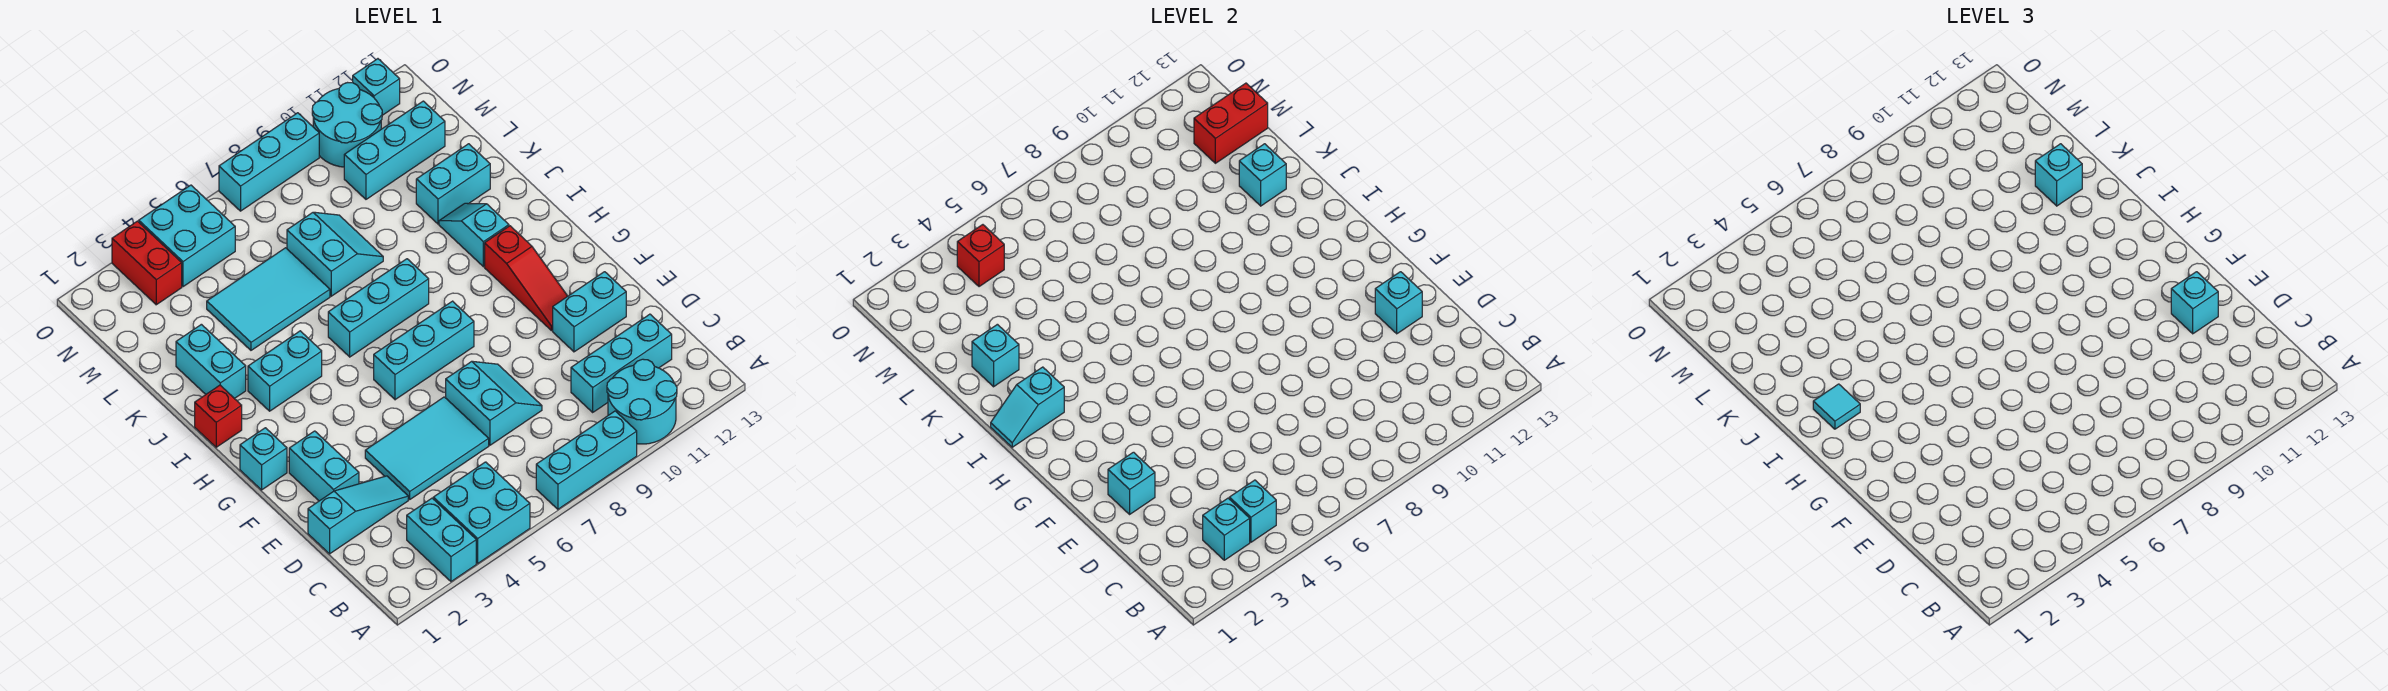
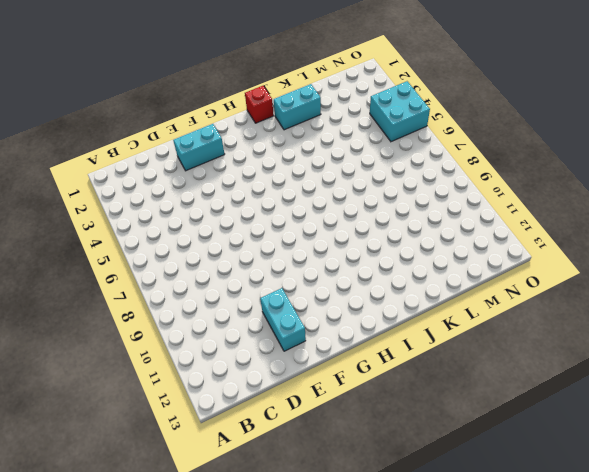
none -> cyan brick A3:B3 level 1
none -> cyan brick A4:B5 level 1
none -> cyan brick A7:A9 level 1
none -> cyan round brick A10:B11 level 1

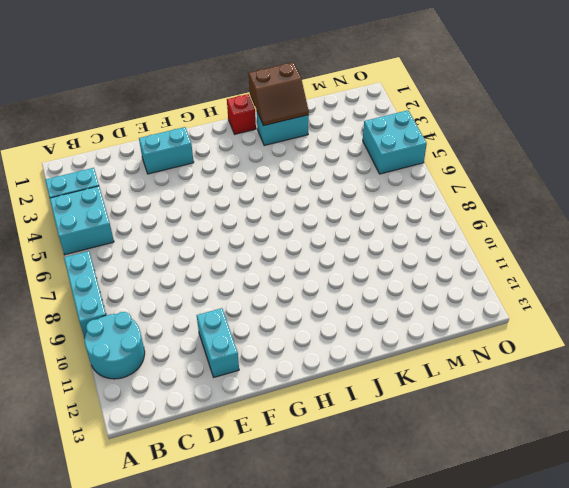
brown slope J1:K2 level 2 top 1 -> cyan brick K2 level 2
none -> cyan brick C10:C12 level 1
none -> cyan slope D1:D3 level 1 top 1
none -> cyan tile D4:E6 level 1
none -> cyan slope D7:E8 level 1 top 7

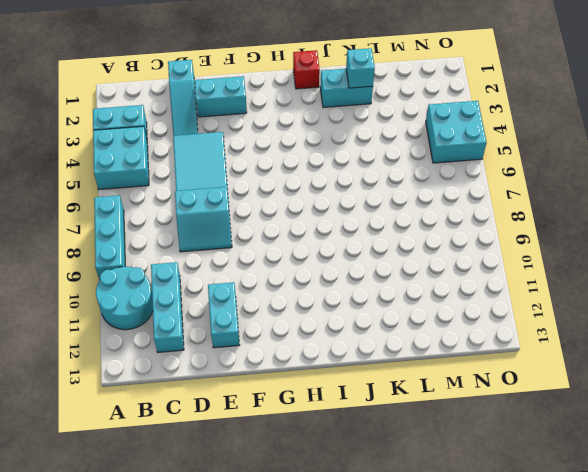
none -> red slope F11:H11 level 1 top H
none -> cyan brick G1 level 1
none -> cyan brick G6:G8 level 1
none -> cyan brick I3:I4 level 1

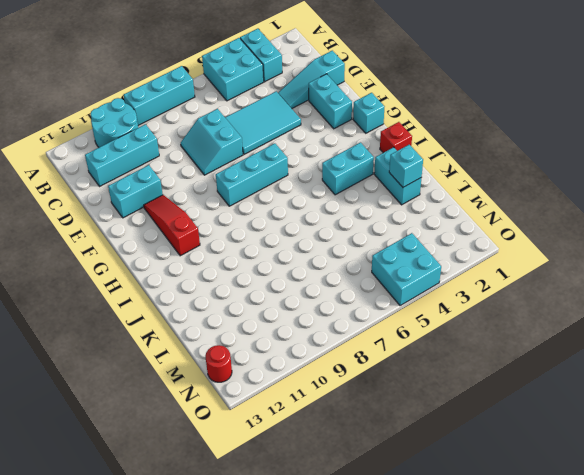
red round brick N13 level 1 -> none
none -> cyan brick I6:I8 level 1
none -> cyan slope I11:J11 level 1 top I
none -> cyan tile K4:L6 level 1
none -> cyan slope K7:L8 level 1 top 7

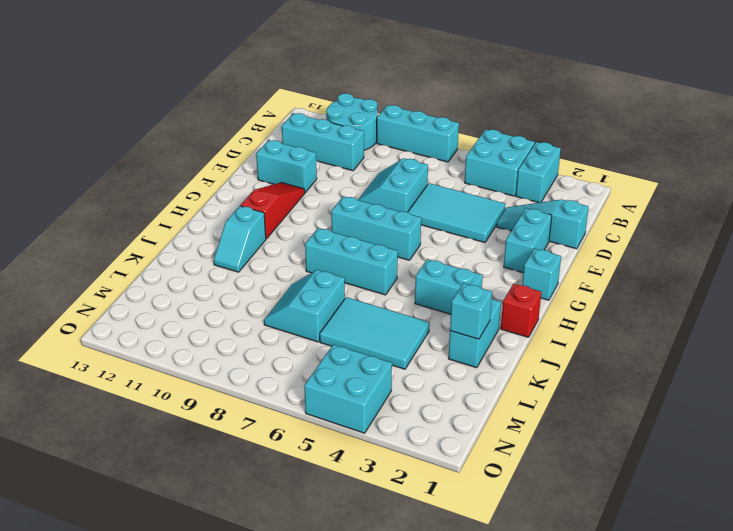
none -> cyan brick K11:K12 level 1
none -> cyan brick M10:M12 level 1
none -> red brick N3:O3 level 1
none -> cyan round brick N10:O11 level 1

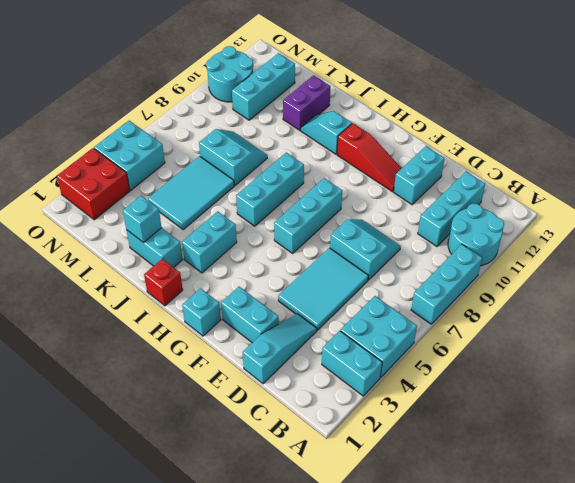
purple brick K11:K12 level 1 -> cyan brick K11:K12 level 1
red brick N2:O3 level 1 -> red brick N3:O3 level 1
none -> cyan brick O7:O9 level 1
none -> cyan brick O12 level 1
none -> cyan brick B3 level 2
none -> cyan brick B4 level 2

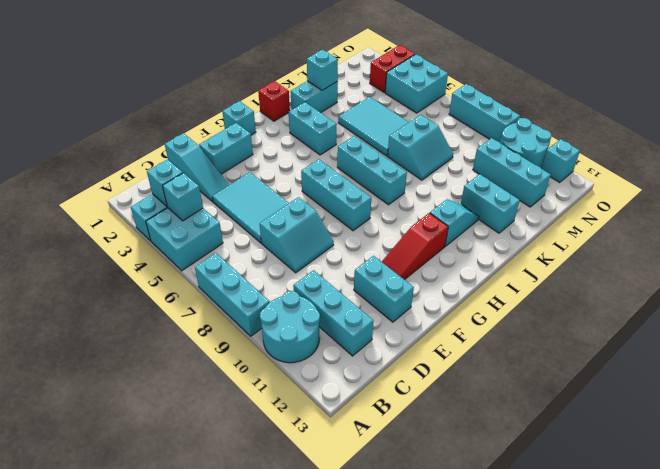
none -> cyan brick E2 level 2
none -> cyan brick E12 level 2
none -> cyan slope I1:I2 level 2 top 2
none -> cyan brick K12 level 2

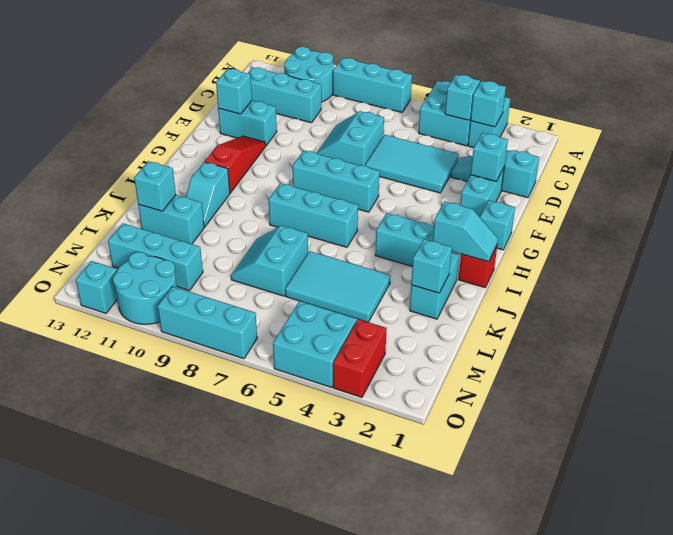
none -> red brick M12:M13 level 2
none -> red brick N4 level 2
none -> cyan brick E12 level 3
none -> cyan tile I2 level 3

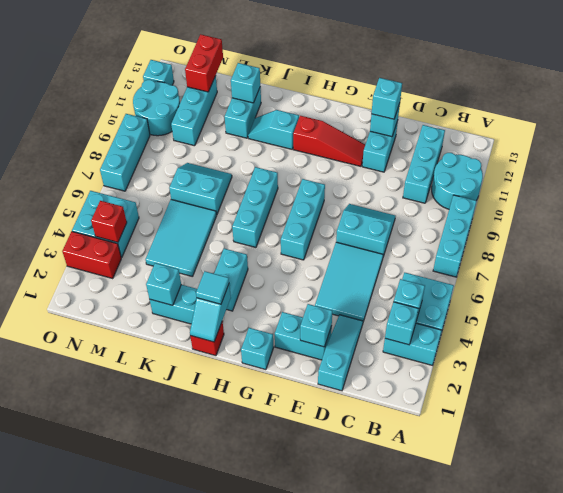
none -> cyan brick K12 level 3

